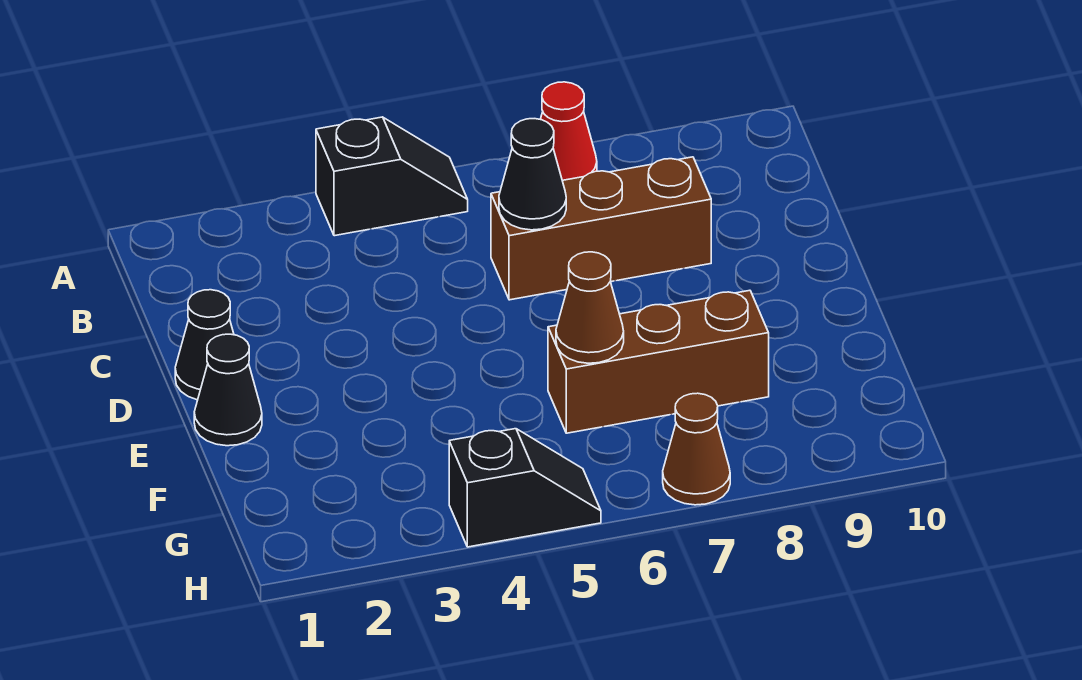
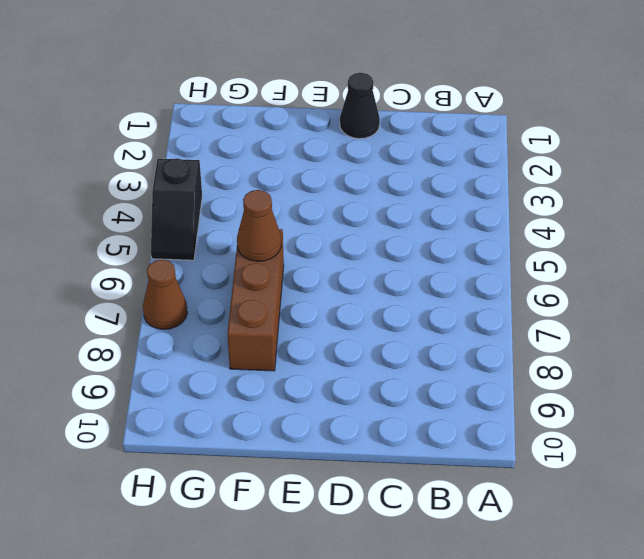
none -> black slope A4:A5 level 1 top 4
none -> red cone A7 level 1

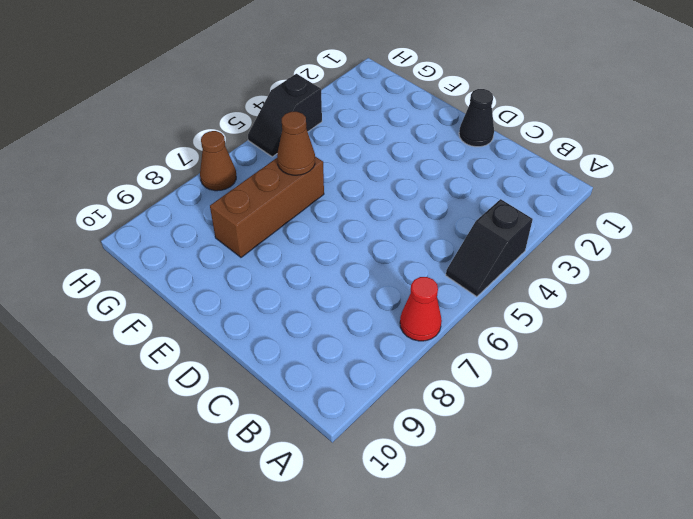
none -> brown brick C6:C8 level 1
none -> black cone E1 level 1

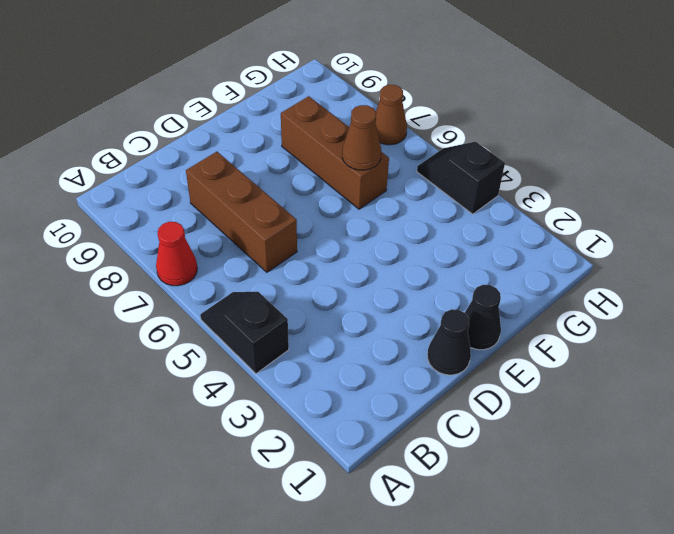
none -> black cone C6 level 2

